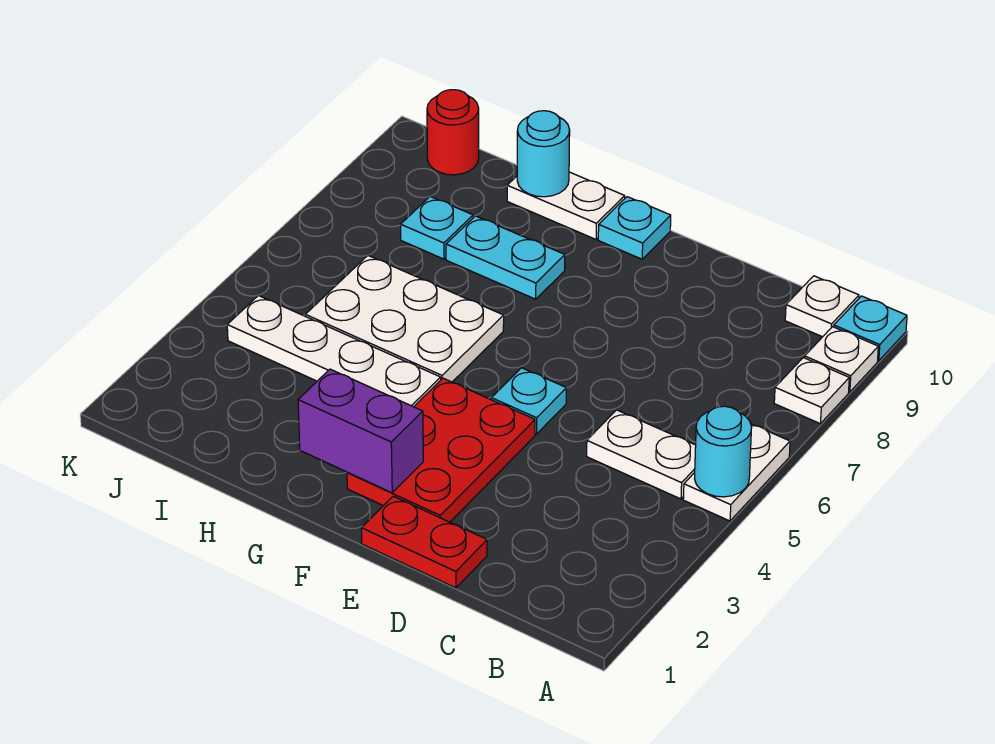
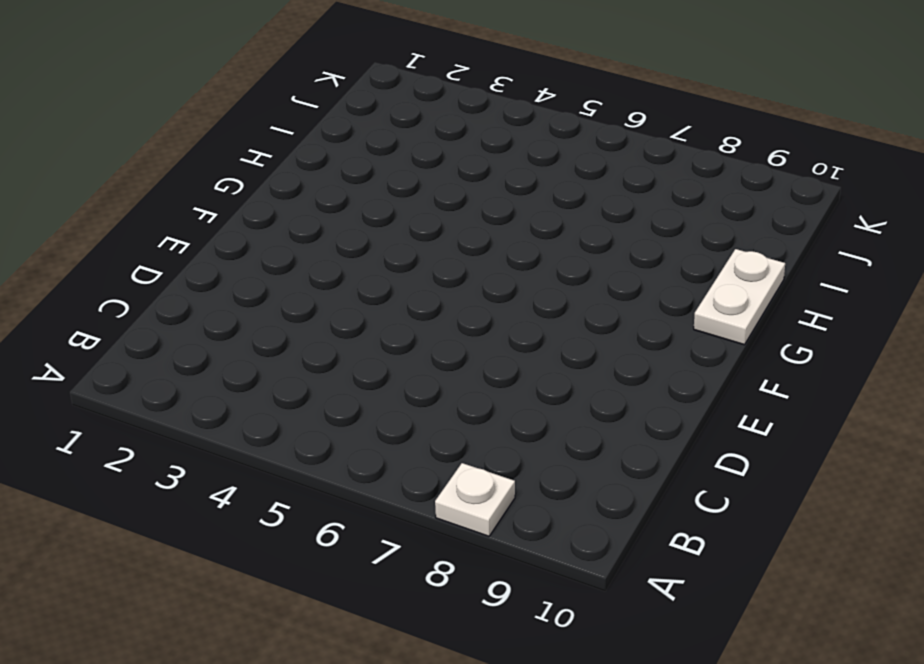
none -> white plate A5:A6 level 1
none -> white plate A9 level 1
none -> cyan plate A10 level 1

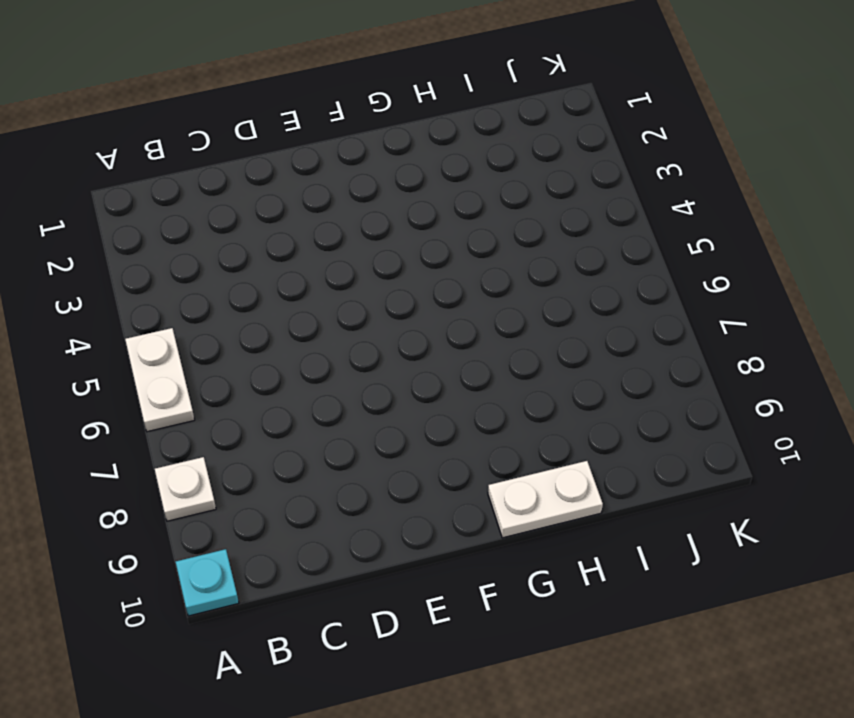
none -> white plate A9 level 1
none -> white plate B5:C5 level 1
none -> white plate B10 level 1

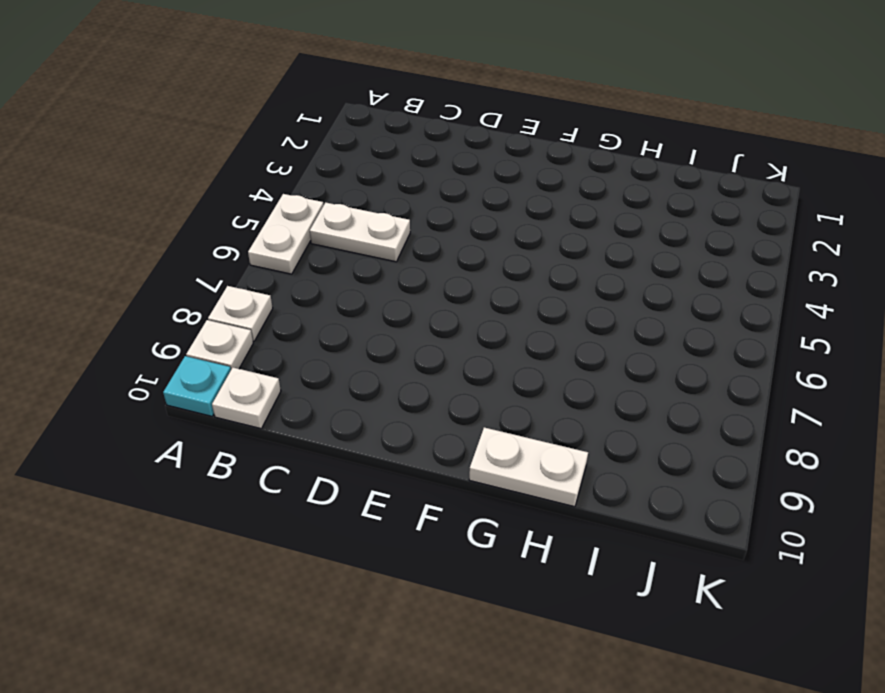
none -> red plate D1:E1 level 1
none -> red plate E2:F4 level 1
none -> cyan plate E5 level 1

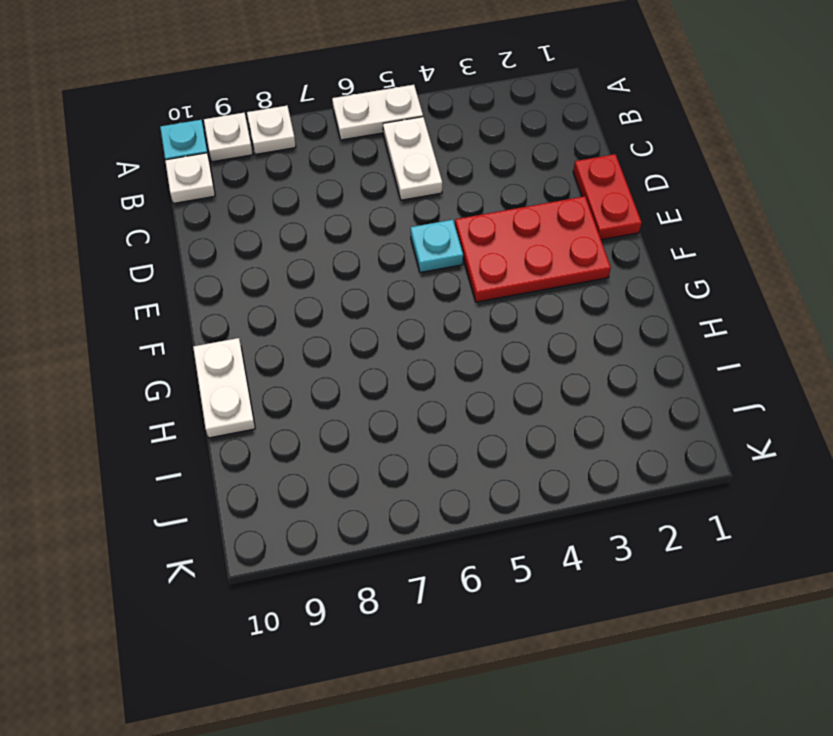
none -> cyan plate F10 level 1
none -> white plate G4:J4 level 1
none -> white plate G5:I6 level 1

